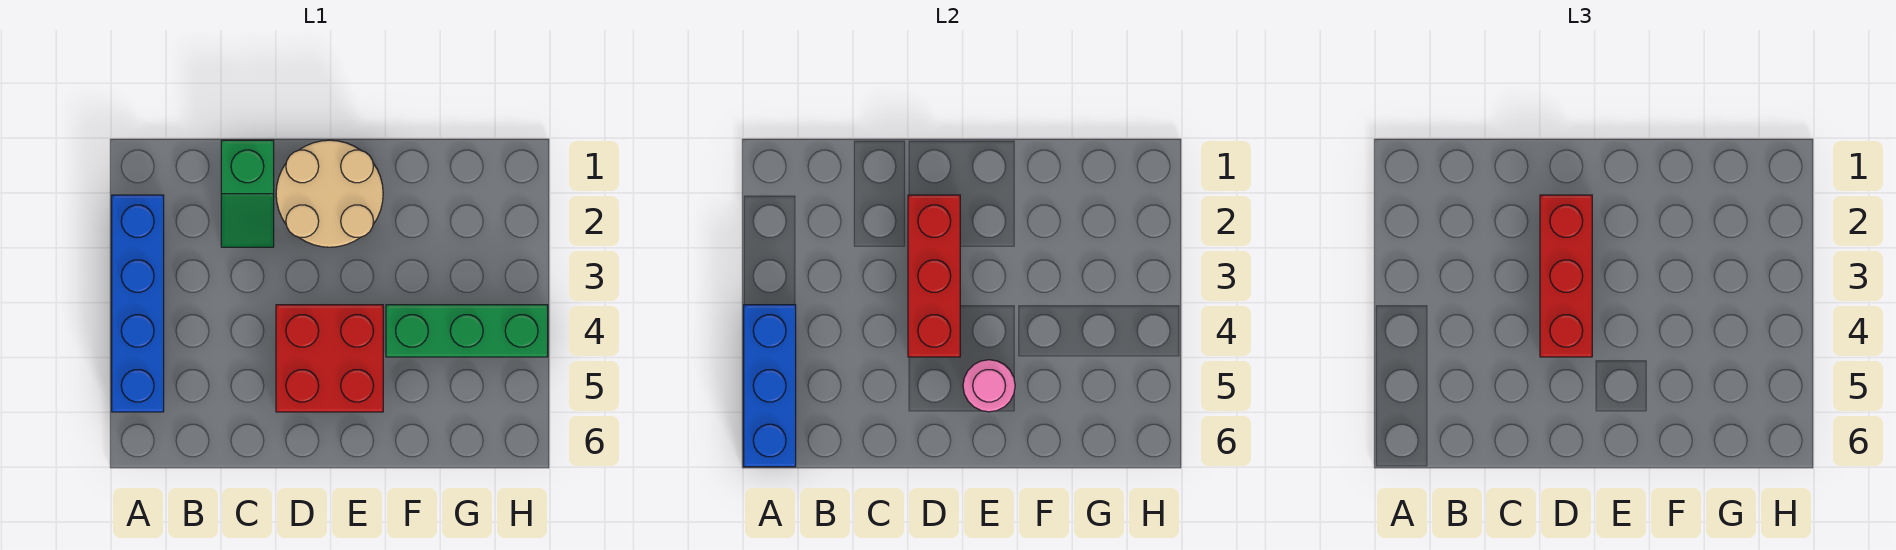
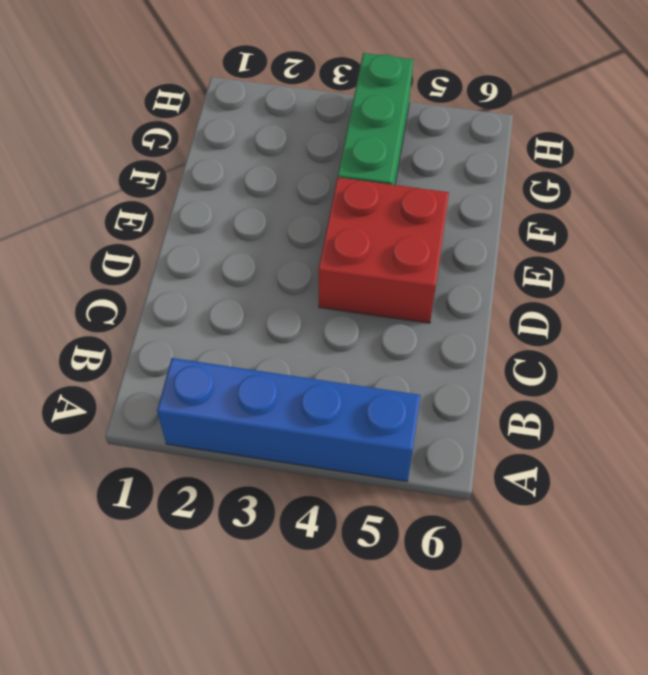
none -> green slope C1:C2 level 1 top 1
none -> tan round brick D1:E2 level 1

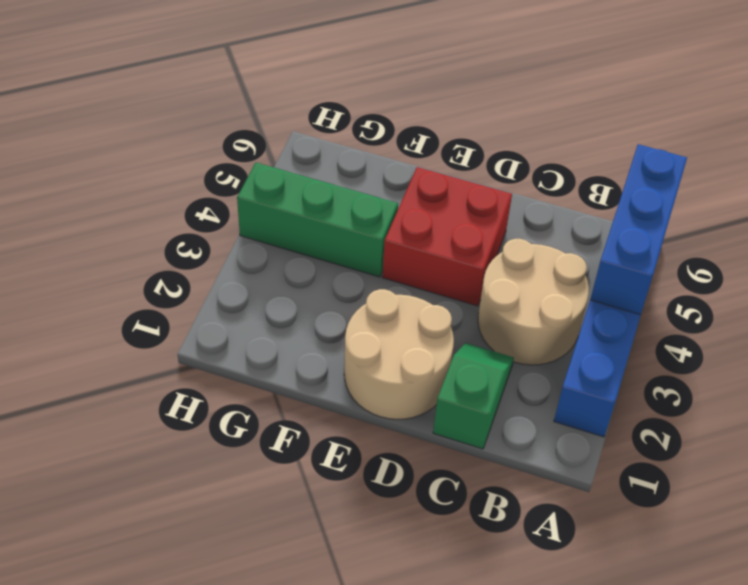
tan round brick B3:C4 level 1 -> none
none -> red brick D2:D4 level 2
none -> pink round brick E5 level 2

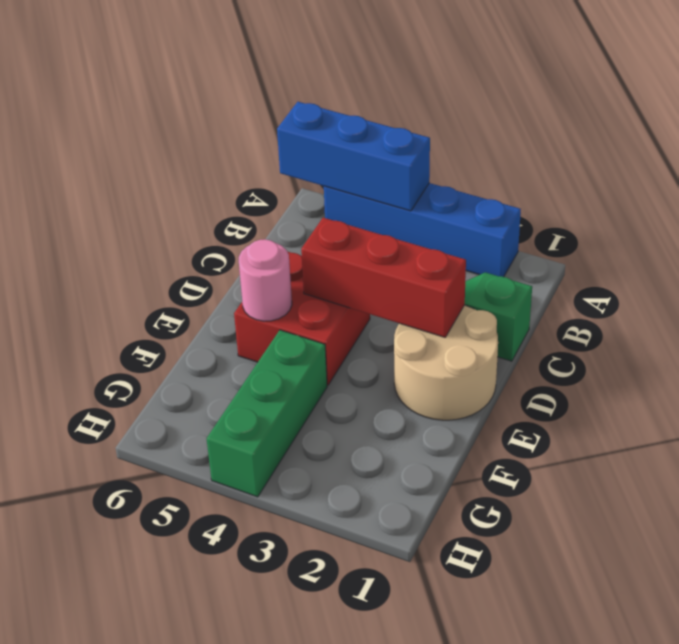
none -> red brick D2:D4 level 3

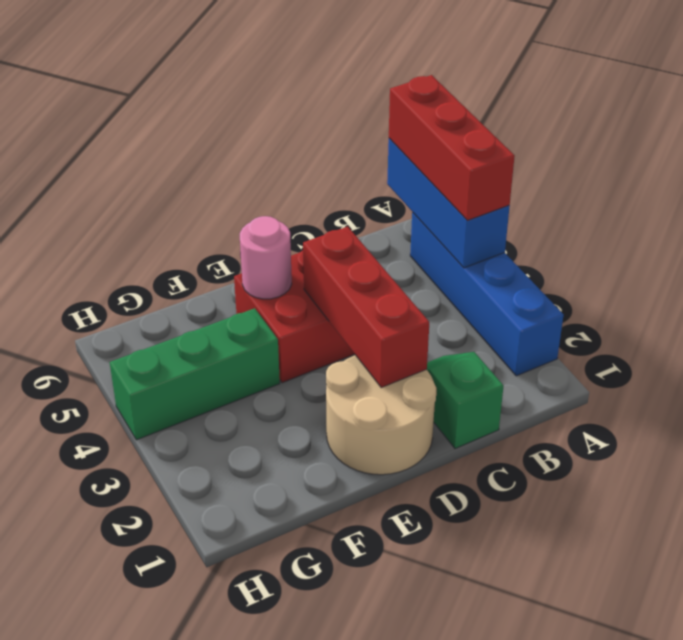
red brick A4:A6 level 3 -> red brick D2:D4 level 3

